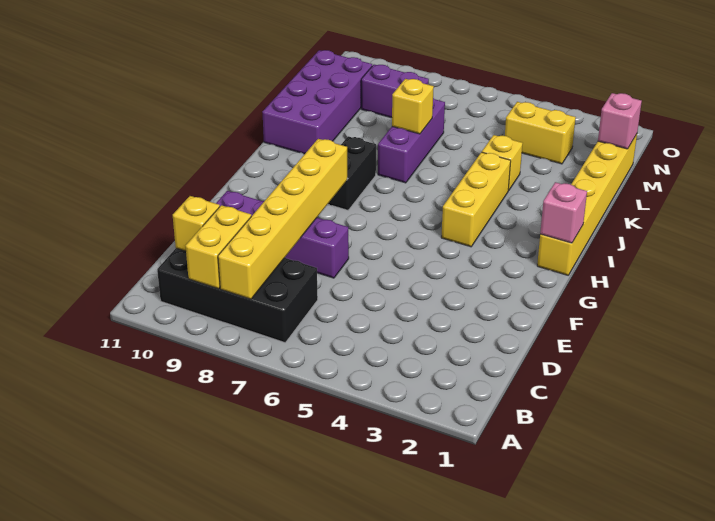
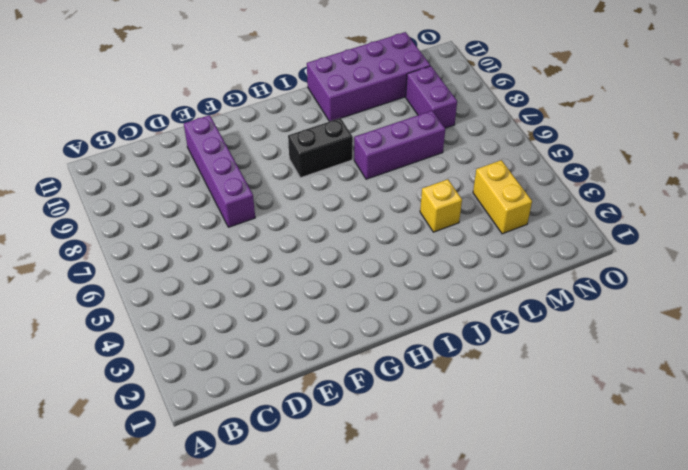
none -> black brick B7:C10 level 1
none -> yellow brick H1:M1 level 1
none -> yellow brick H4:J4 level 1

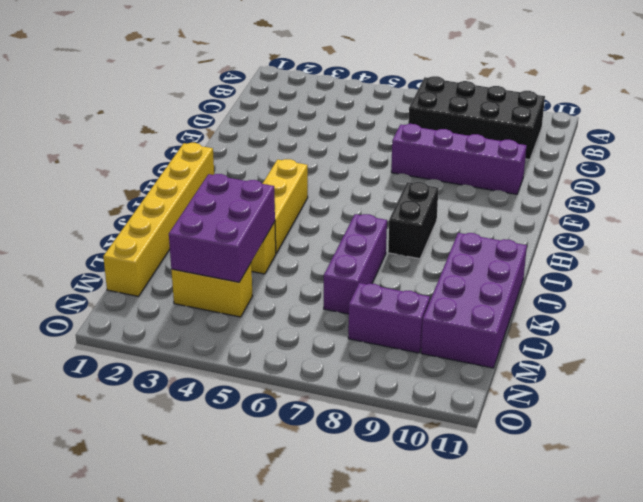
purple brick K3:M4 level 2 -> none
none -> yellow brick B8:G8 level 2
none -> yellow brick B9:C9 level 2
none -> yellow brick C10 level 2

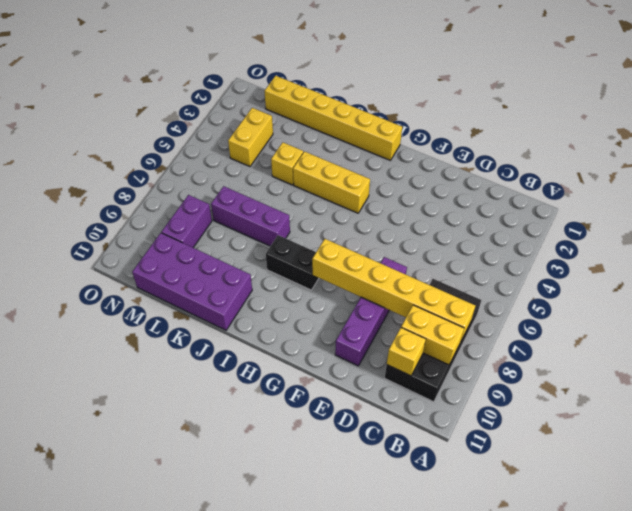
none -> pink brick H1 level 2
none -> yellow brick K7 level 2
none -> pink brick M1 level 2

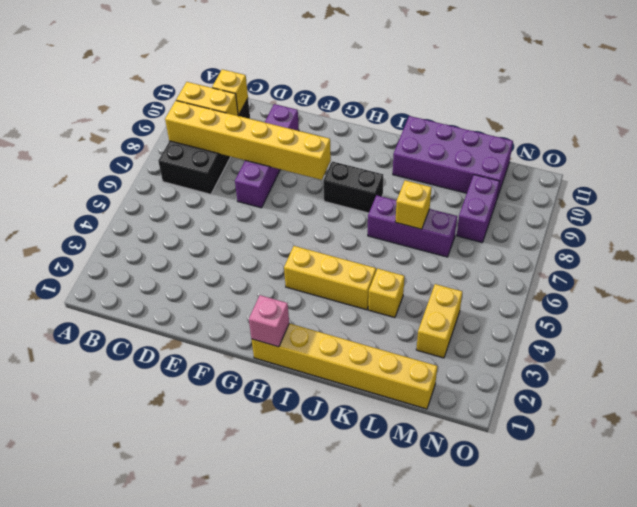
none -> pink brick M1 level 2

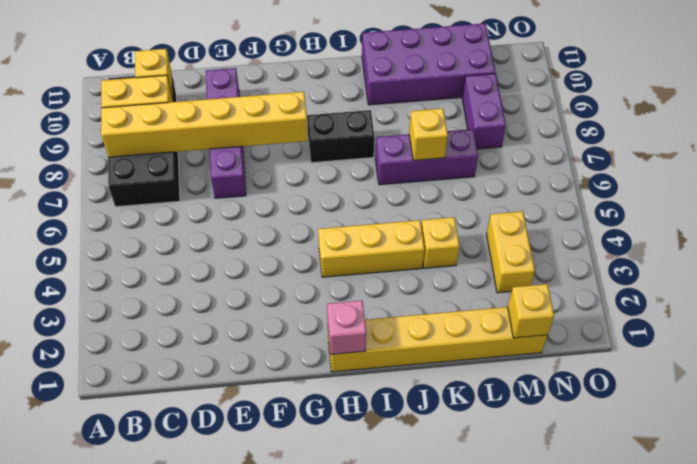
yellow brick M1 level 2 -> pink brick M1 level 2

